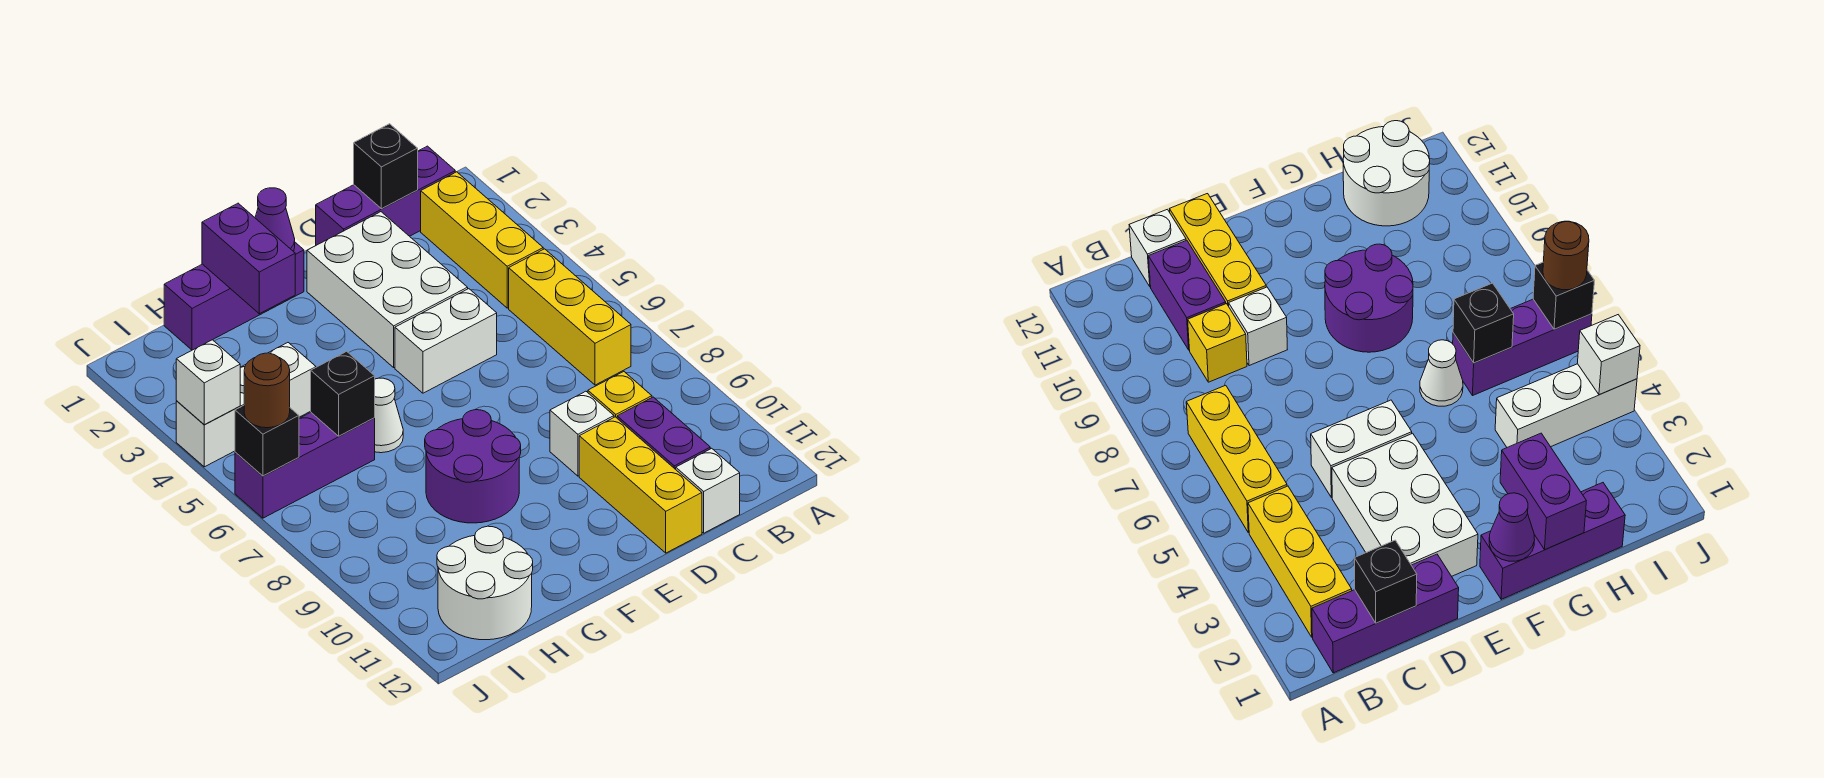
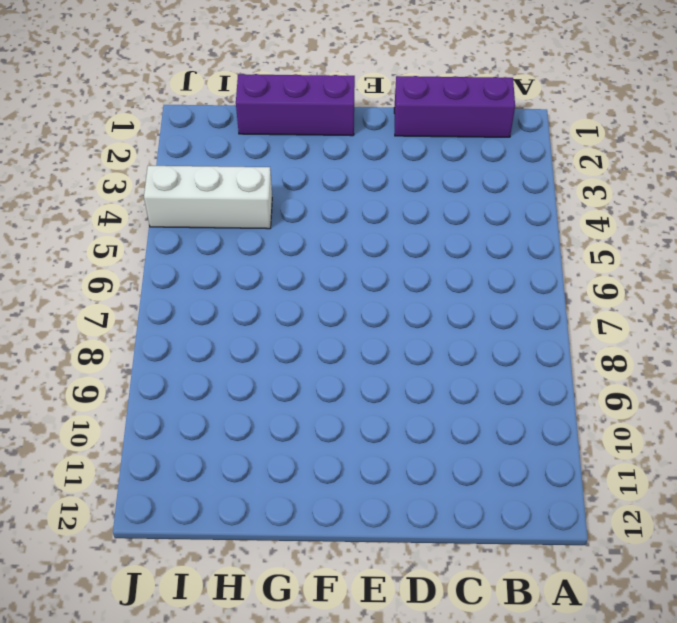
none -> yellow brick B2:B4 level 1
none -> yellow brick B5:B7 level 1
none -> yellow brick C9 level 1

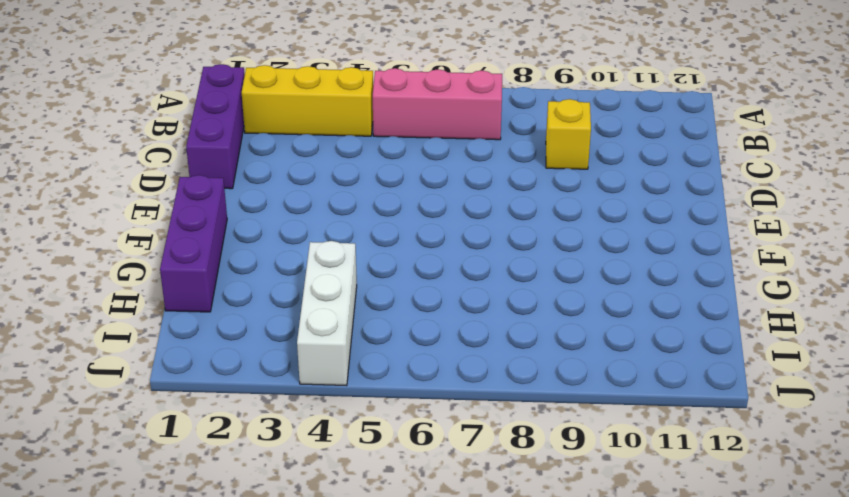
pink brick B5:B7 level 1 -> yellow brick B5:B7 level 1
none -> purple brick C10:C11 level 1
none -> white brick C12 level 1
none -> white brick D2:E4 level 1

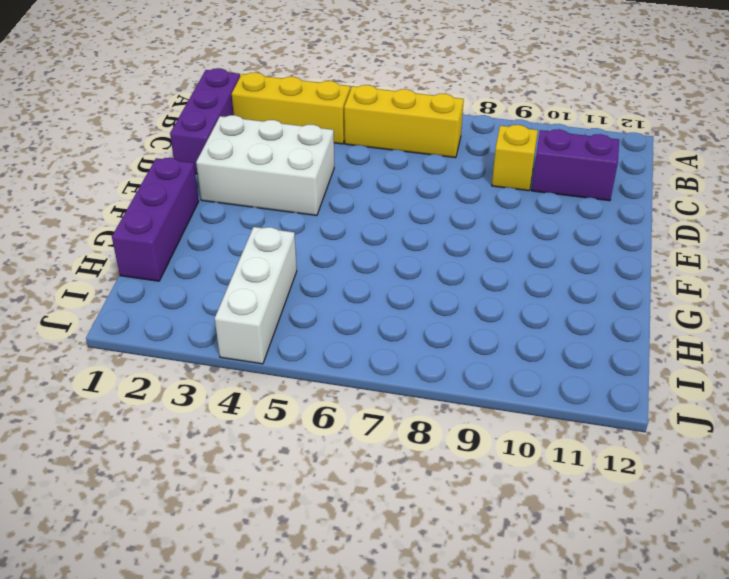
none -> white brick C12 level 1
none -> white brick D5:E5 level 1
none -> white brick D9 level 1

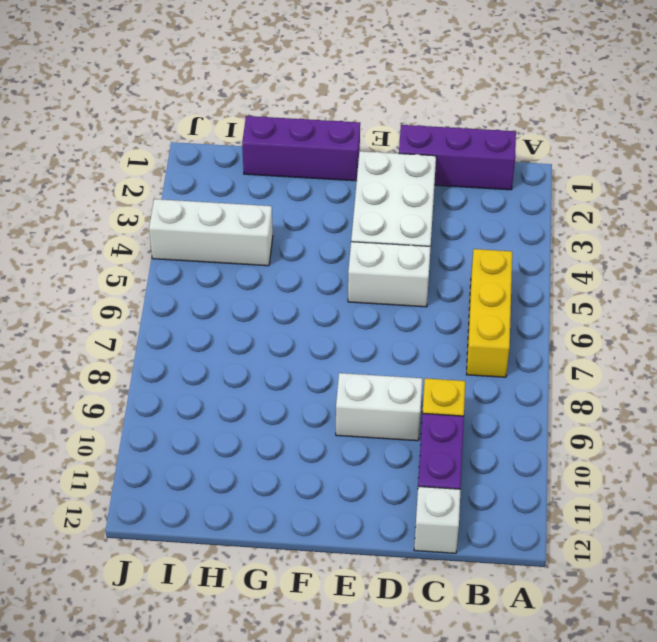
white brick D9:E9 level 1 -> white brick D9 level 1
none -> yellow brick B2:B4 level 1
none -> yellow brick D10:D12 level 1
none -> purple round brick F8:G9 level 1

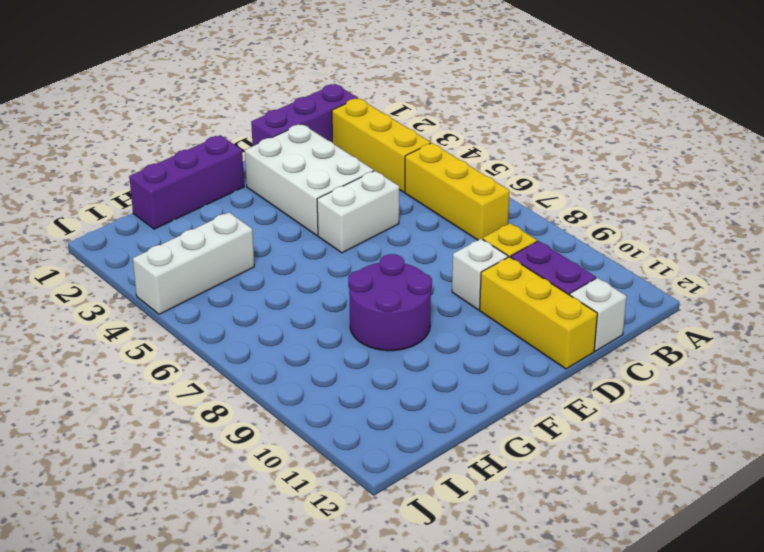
none -> white cone G6 level 1
none -> purple brick H6:J6 level 1
none -> white round brick H11:I12 level 1

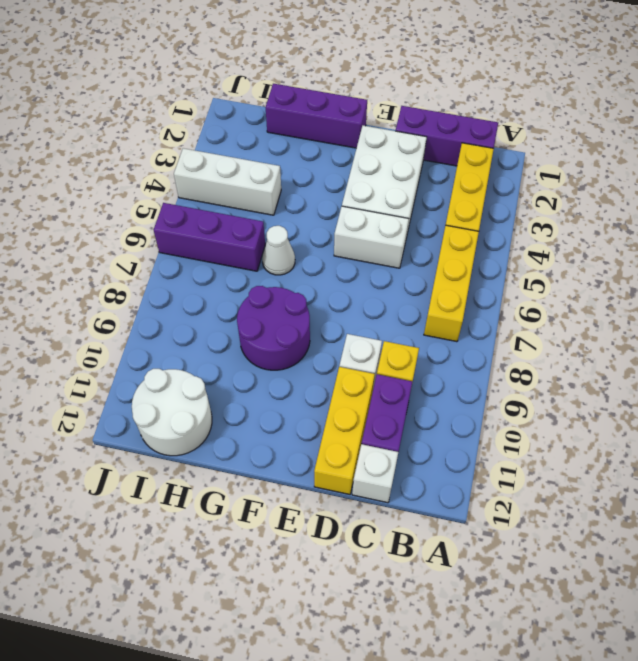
none -> black brick C1 level 2
none -> purple cone F1 level 2
none -> purple brick G1:G2 level 2

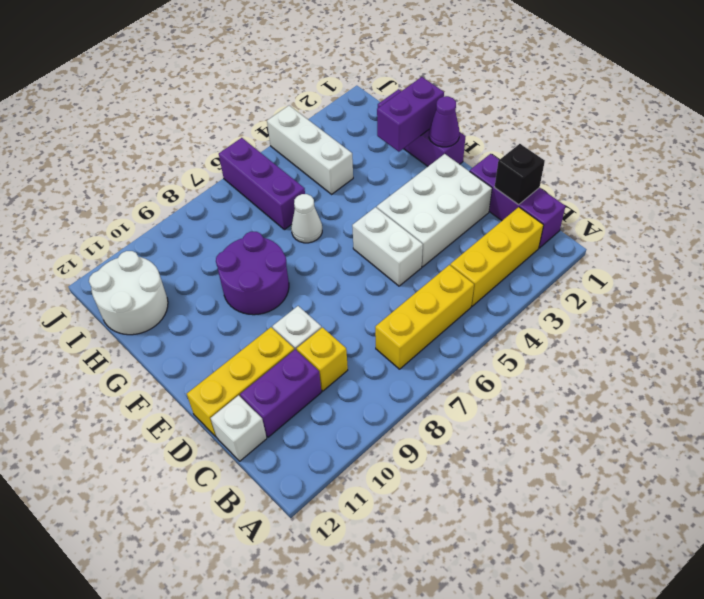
none -> black brick H6 level 2
none -> white brick J4 level 2
none -> black brick J6 level 2

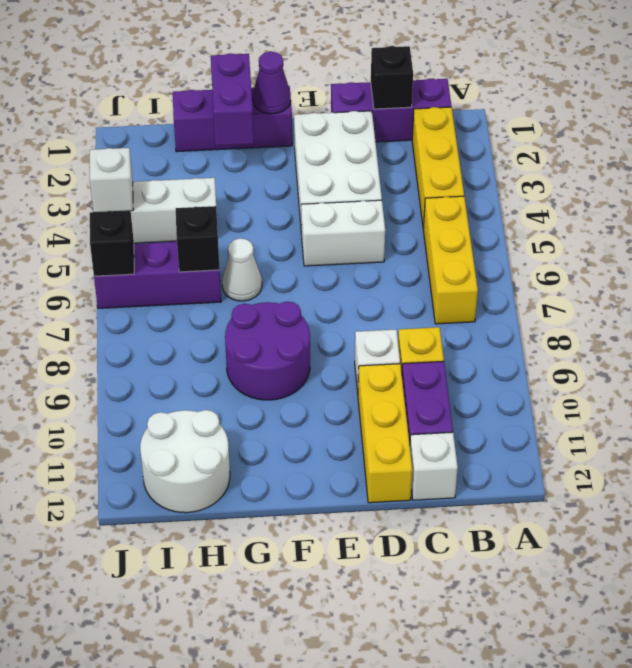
none -> brown round brick J6 level 3

